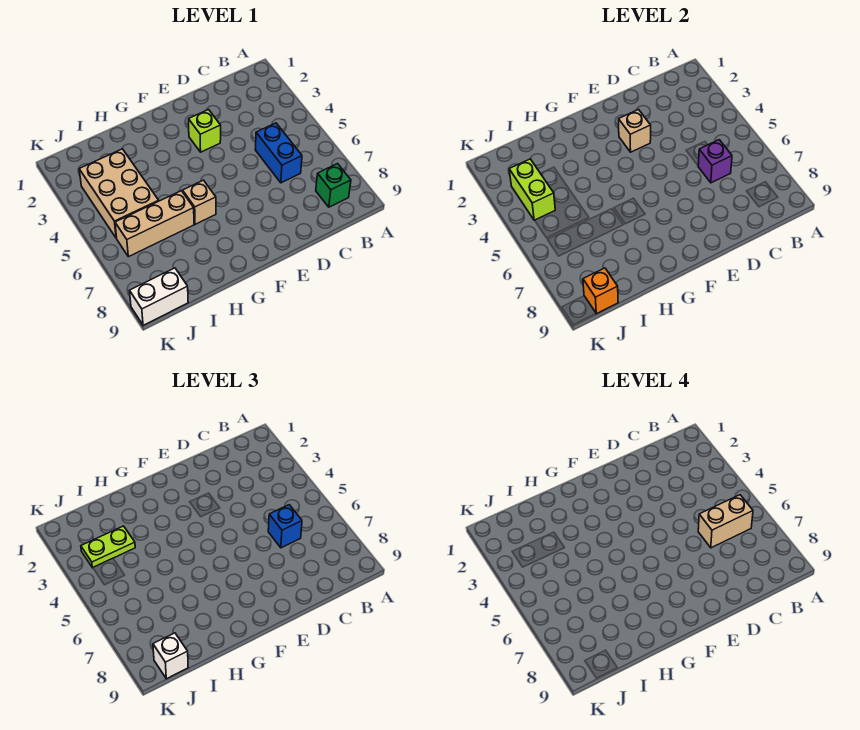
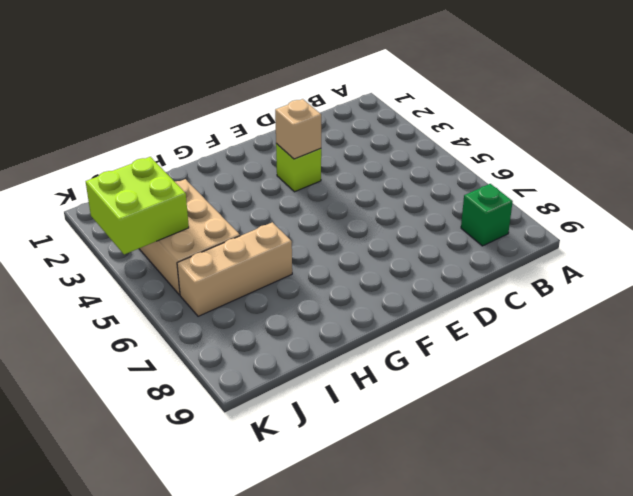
lime brick J3:K4 level 2 -> lime brick J3:J4 level 2
none -> blue brick C5:C6 level 1
none -> tan brick G6 level 1
none -> white brick J9:K9 level 1

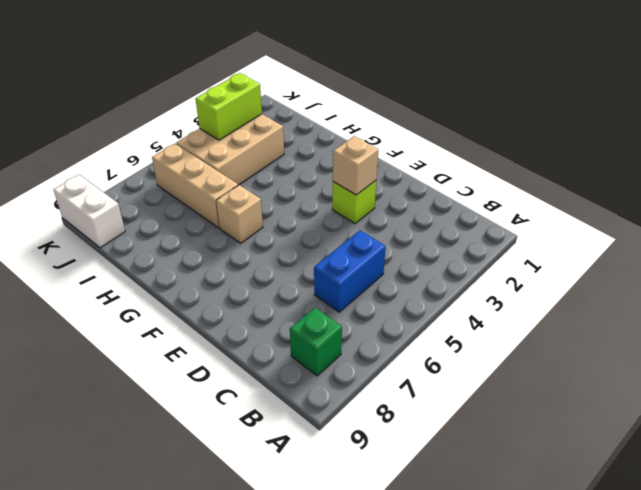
none -> purple brick C6 level 2
none -> orange brick J9 level 2
none -> blue brick C6 level 3

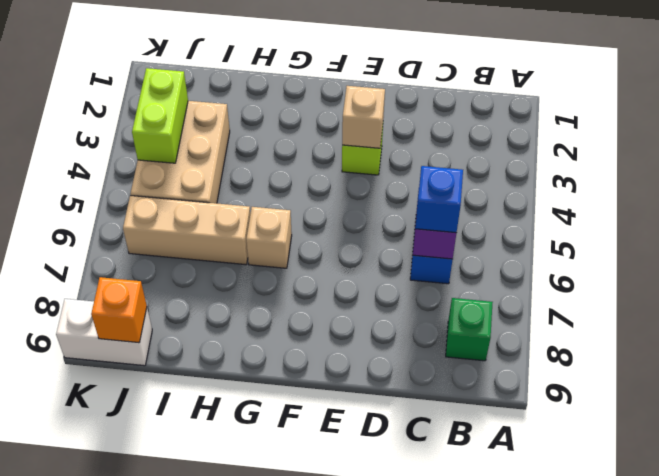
none -> lime plate I3:J3 level 3
none -> white brick J9 level 3
none -> tan brick B6:C6 level 4

